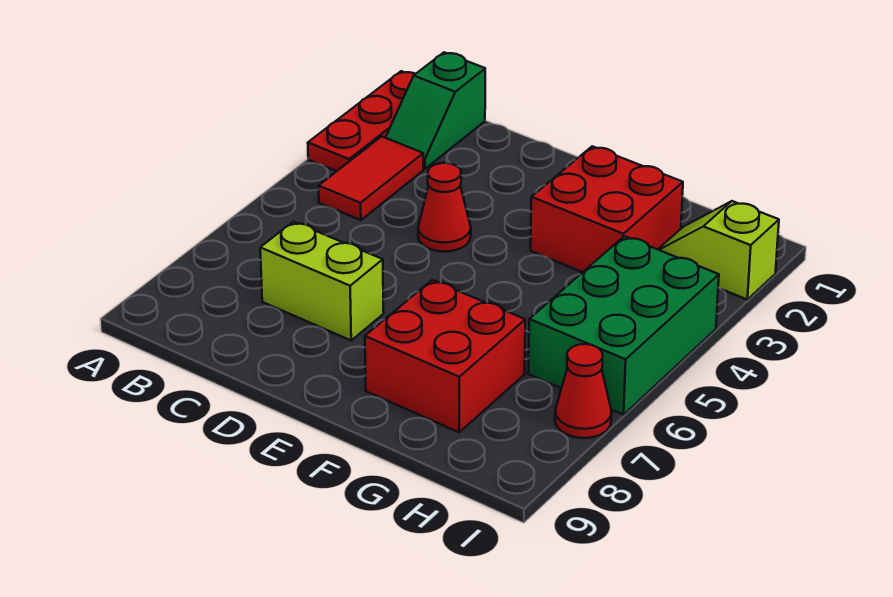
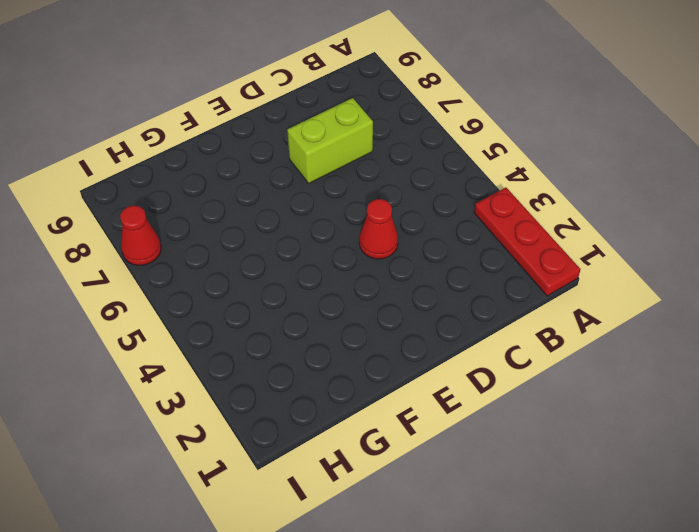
none -> green slope B1:B2 level 1 top 1
none -> red tile B3:B4 level 1

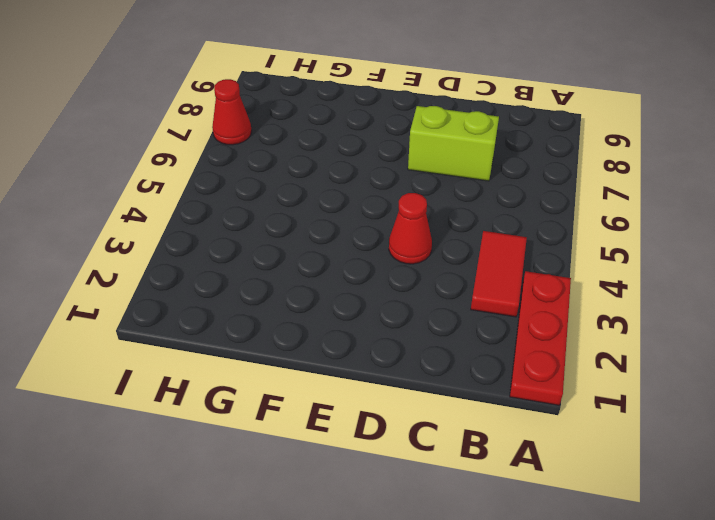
none -> green slope B1:B2 level 1 top 1
none -> red brick F2:G3 level 1

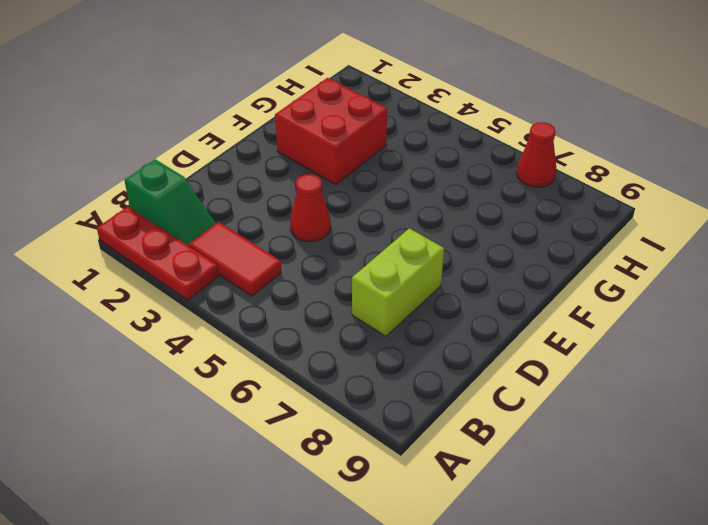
none -> red brick F7:G8 level 1
none -> lime slope H2:I2 level 1 top I

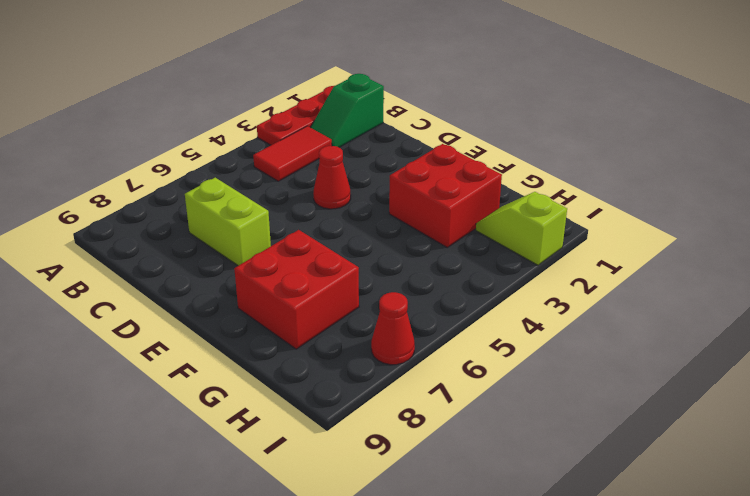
none -> green brick H4:I6 level 1

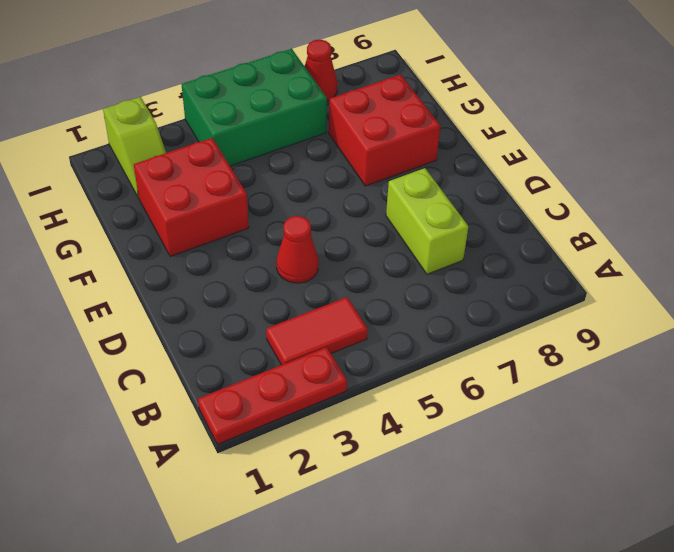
none -> green slope B1:B2 level 1 top 1

